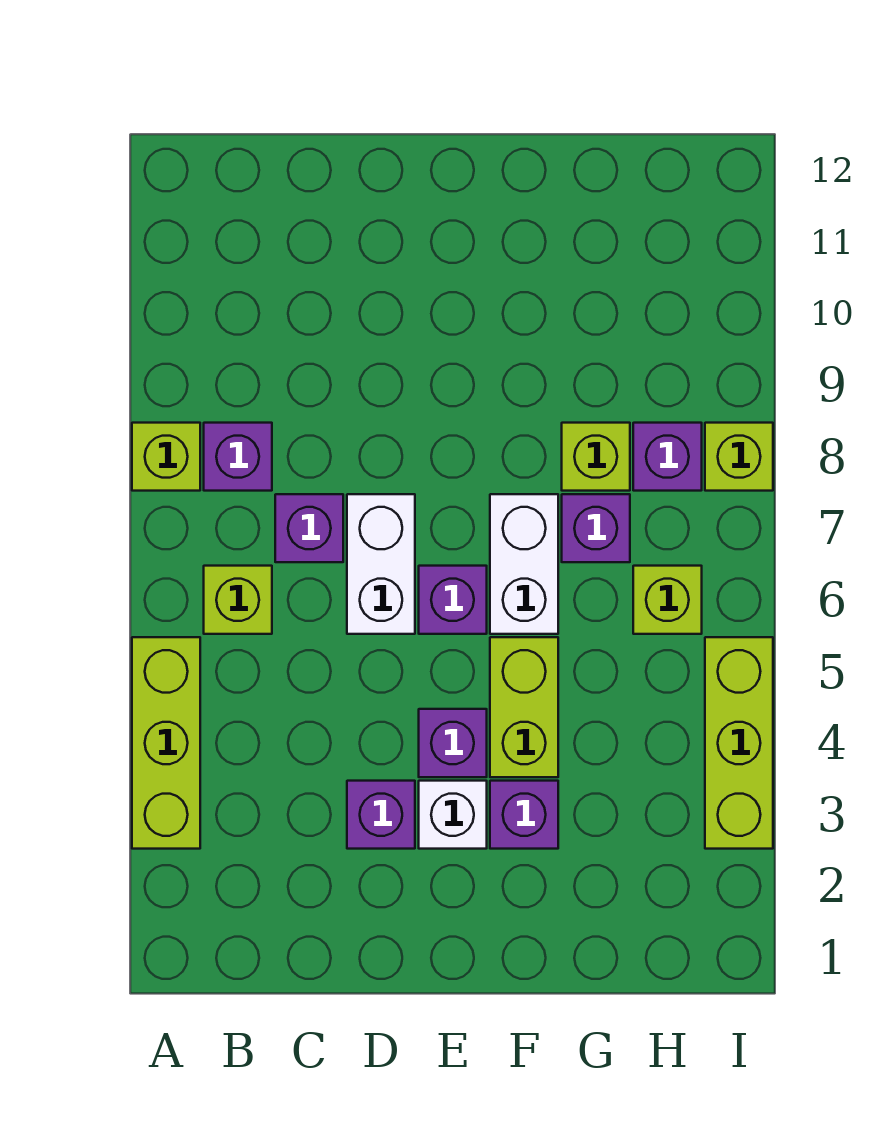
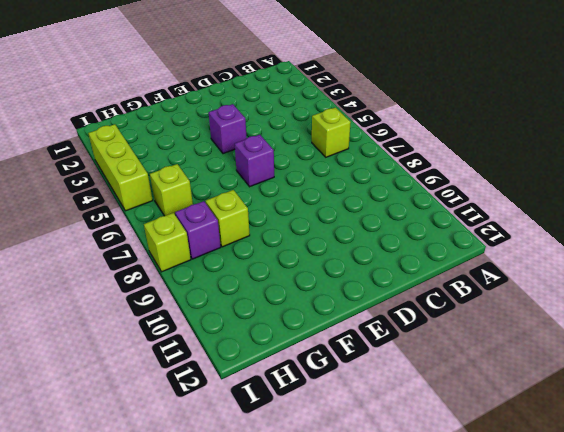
none -> lime brick A3:A5 level 1
none -> lime brick A8 level 1
none -> purple brick B8 level 1

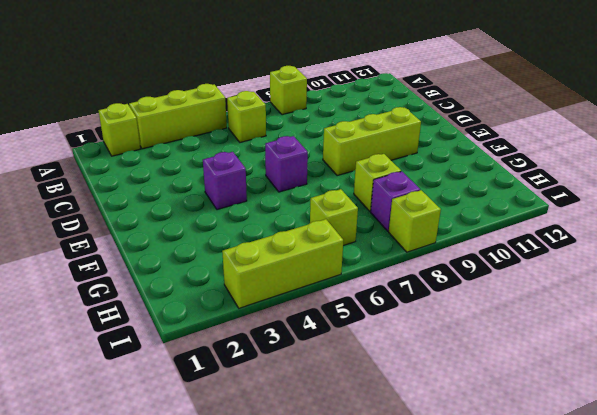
lime brick A2 level 1 -> none
lime brick E8:E10 level 1 -> none
none -> purple brick B8 level 1
none -> purple brick C7 level 1
none -> purple brick D3 level 1

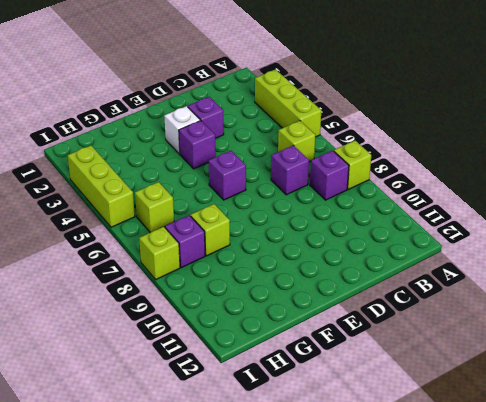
none -> white brick D6:D7 level 1
none -> purple brick F3 level 1
none -> lime brick F4:F5 level 1

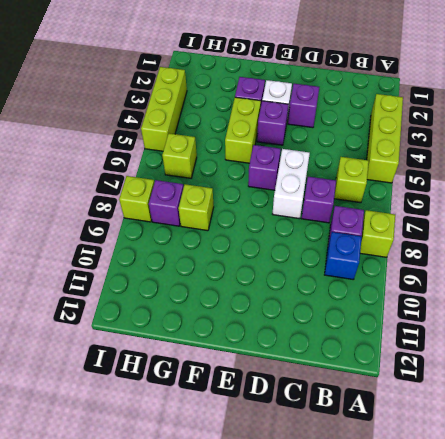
blue brick B9 level 1 -> none
none -> white brick F6:F7 level 1
none -> purple brick G7 level 1

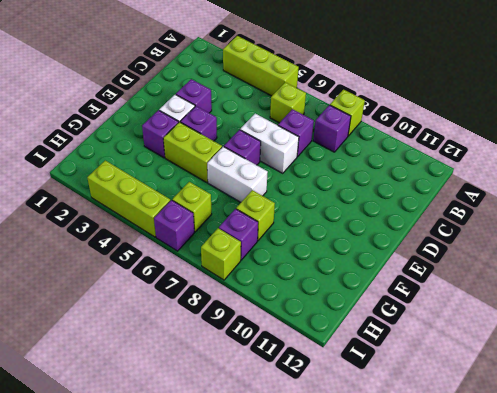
purple brick I6 level 1 -> purple brick G7 level 1

